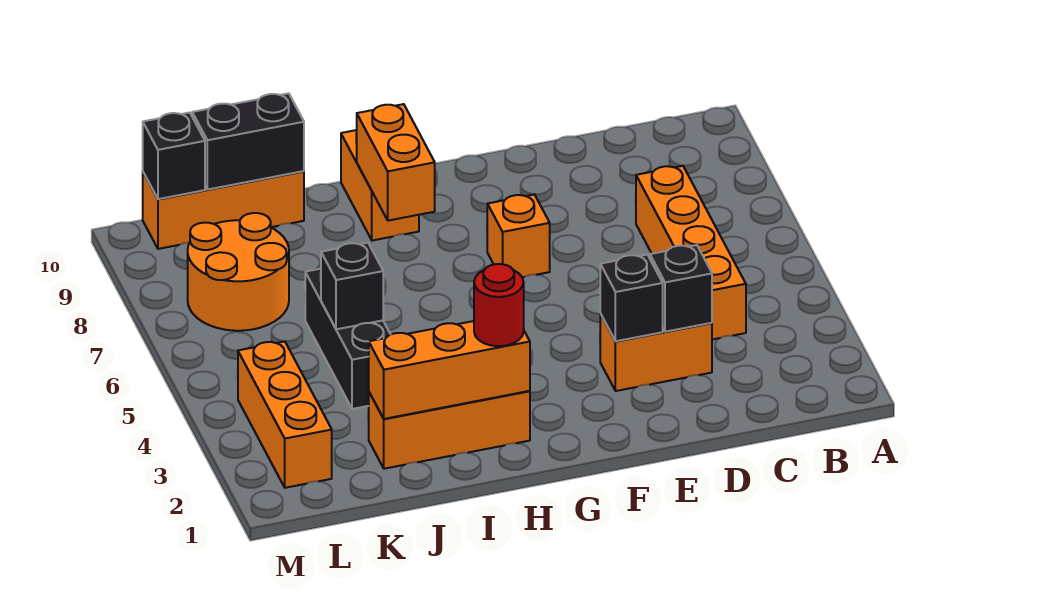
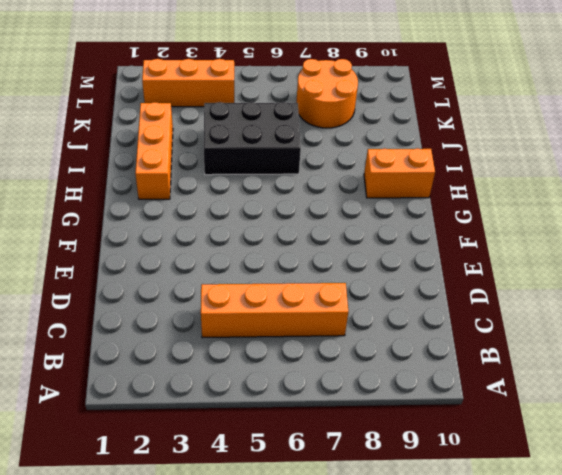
black brick I4:J6 level 1 -> black brick J4:J6 level 1
none -> orange brick D3:E3 level 1
none -> orange brick F7 level 1
none -> orange brick J10:L10 level 1

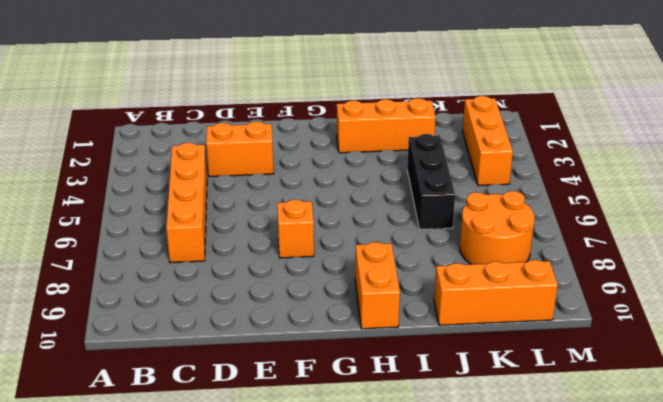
none -> black brick D3 level 2
none -> black brick E3 level 2
none -> orange brick H2:J2 level 2

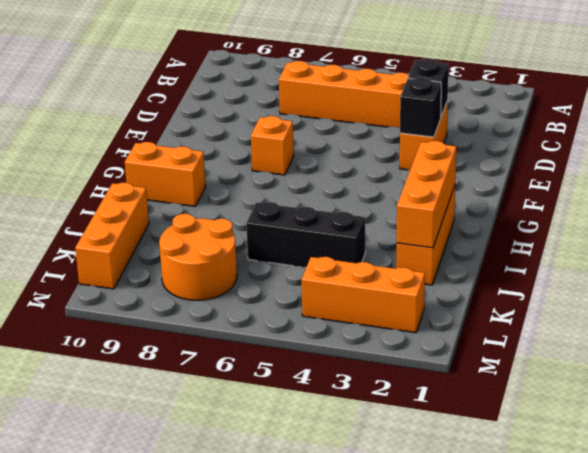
none -> orange brick H8:H9 level 2
none -> black brick J5 level 2
none -> black brick J10:K10 level 2

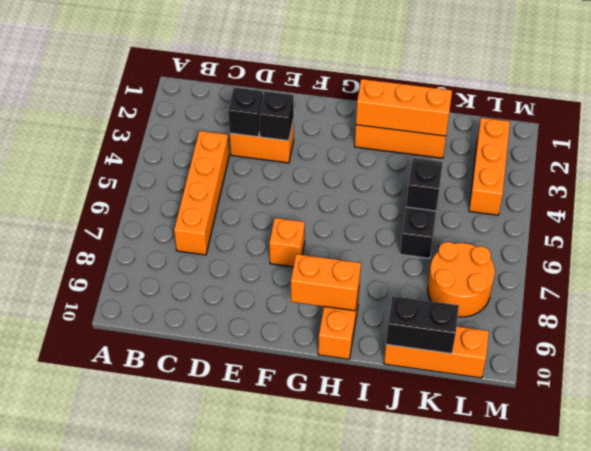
orange brick G9:H9 level 2 -> orange brick H8:H9 level 2
none -> black brick L10 level 2
none -> red round brick H2 level 3

